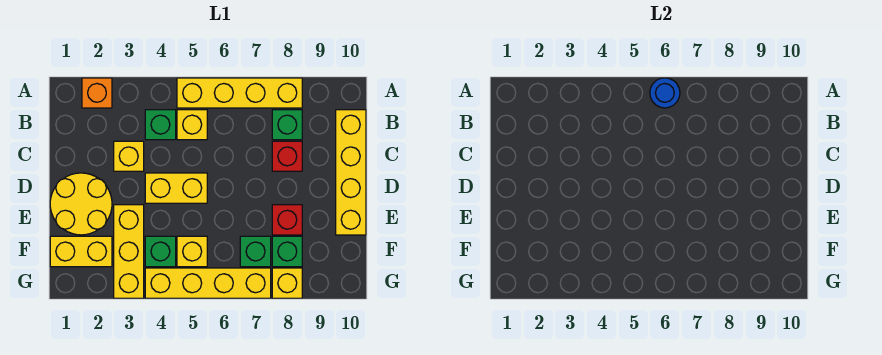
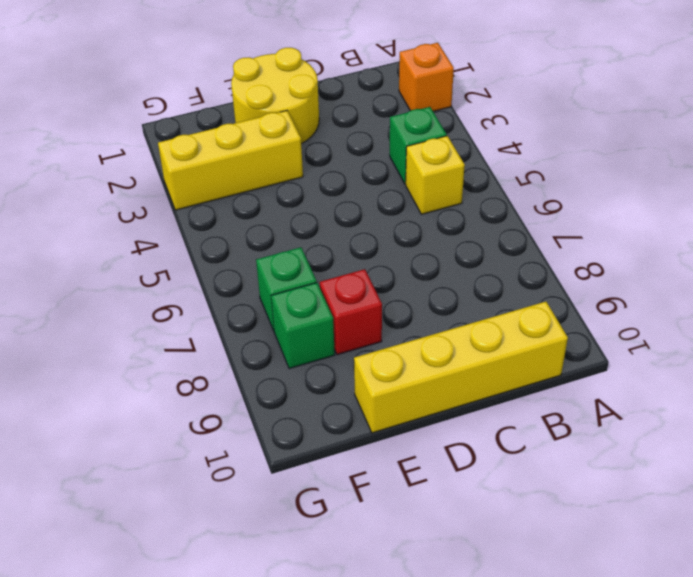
none -> yellow brick A5:A8 level 1
none -> green brick B8 level 1
none -> yellow brick C3 level 1

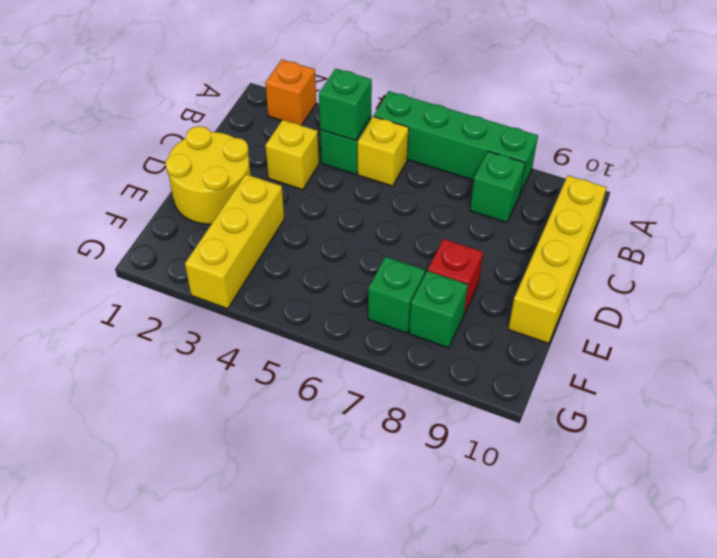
green brick A5:A8 level 1 -> yellow brick A5:A8 level 1
green brick B4 level 2 -> green brick F4 level 1
none -> red brick C8 level 1
none -> yellow brick D4:D5 level 1
none -> yellow brick F1:F2 level 1

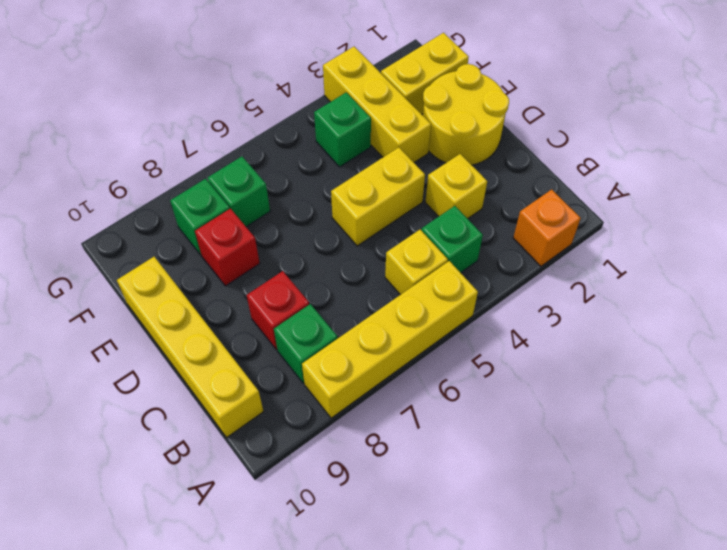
none -> yellow brick F5 level 1
none -> yellow brick G4:G7 level 1
none -> yellow brick G8 level 1

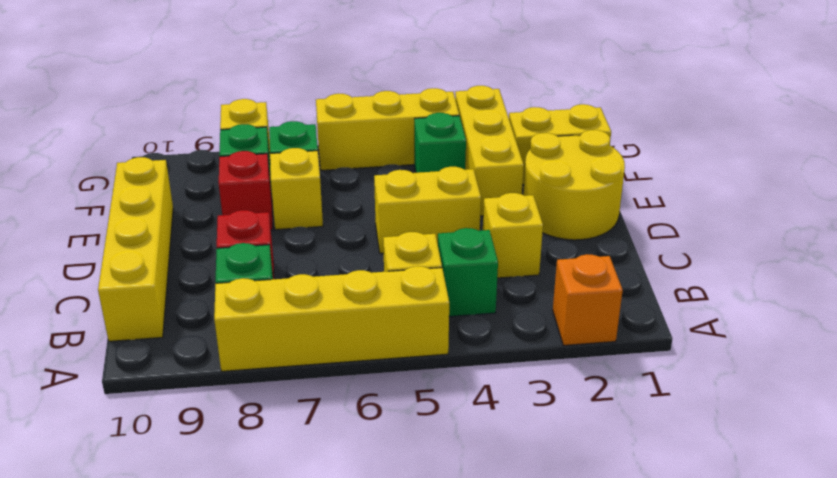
yellow brick E7 level 1 -> yellow brick F5 level 1
yellow brick G4:G6 level 1 -> yellow brick G4:G7 level 1
none -> blue round brick A6 level 2

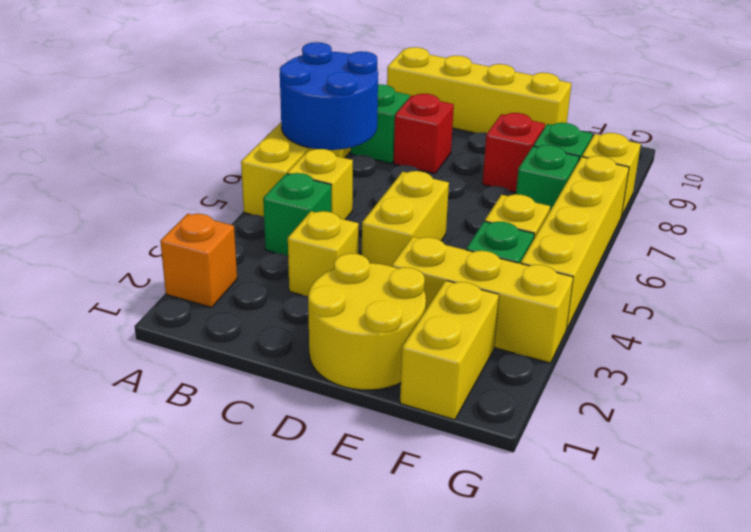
blue round brick A6:B7 level 2 -> blue round brick A6 level 2

